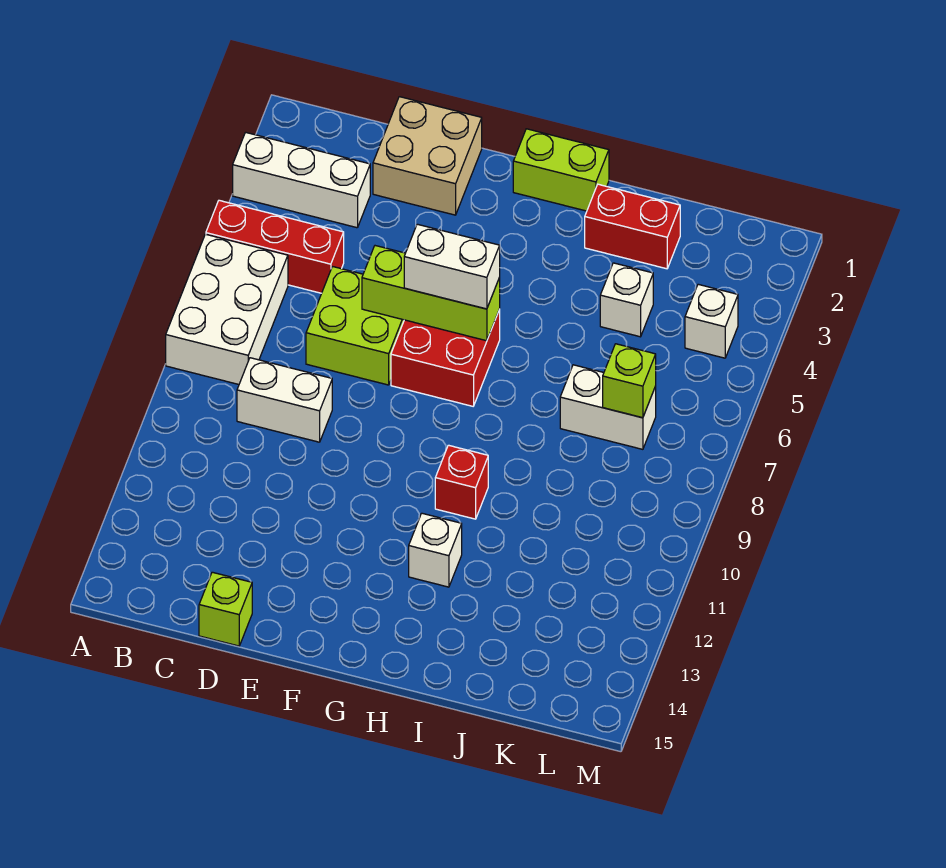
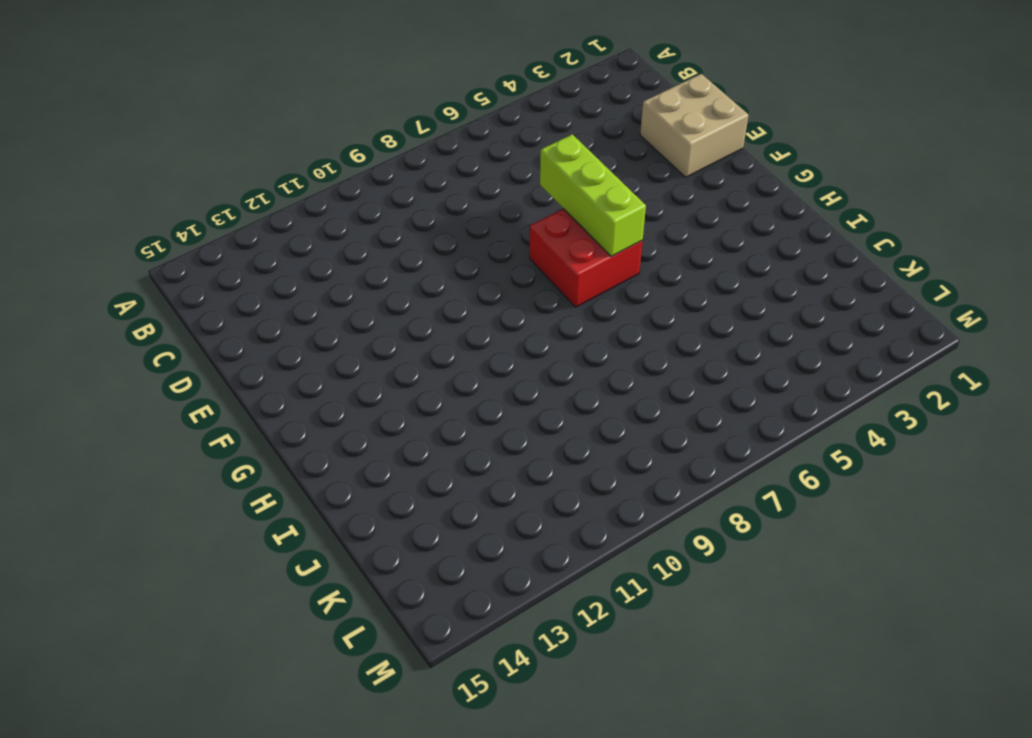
none -> white brick A3:C3 level 1
none -> red brick A5:C5 level 1
none -> white brick A6:B8 level 1

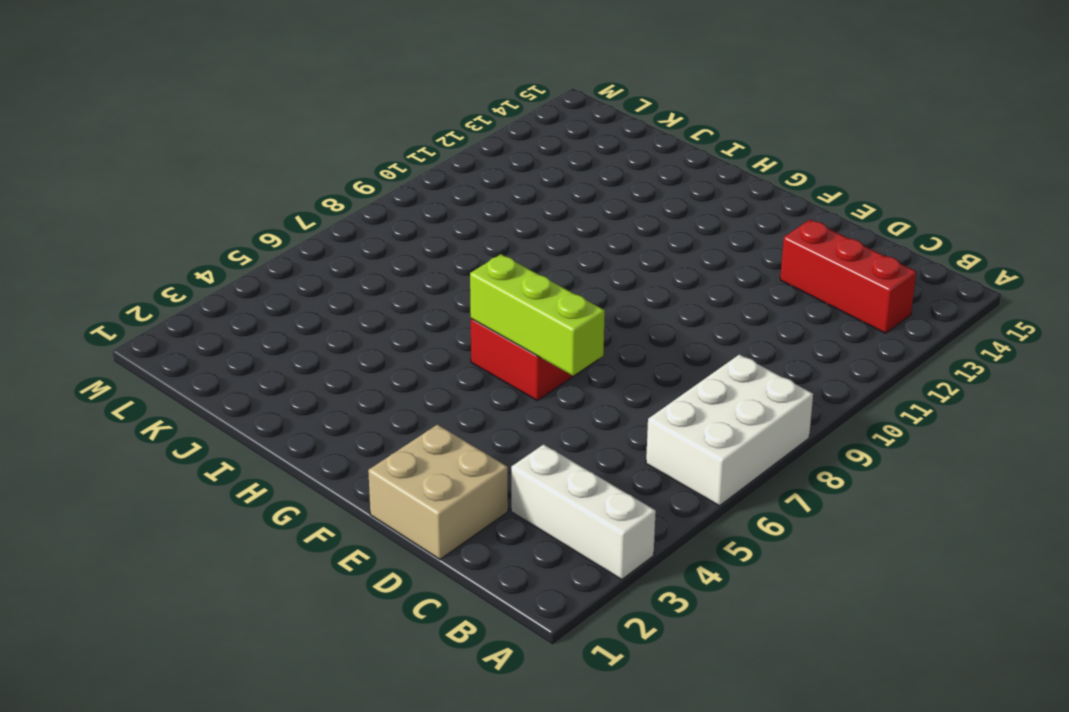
red brick B13:D13 level 1 -> red brick A5:C5 level 1
none -> white brick C9:D9 level 1
none -> lime brick D6:E7 level 1
none -> lime brick D15 level 1

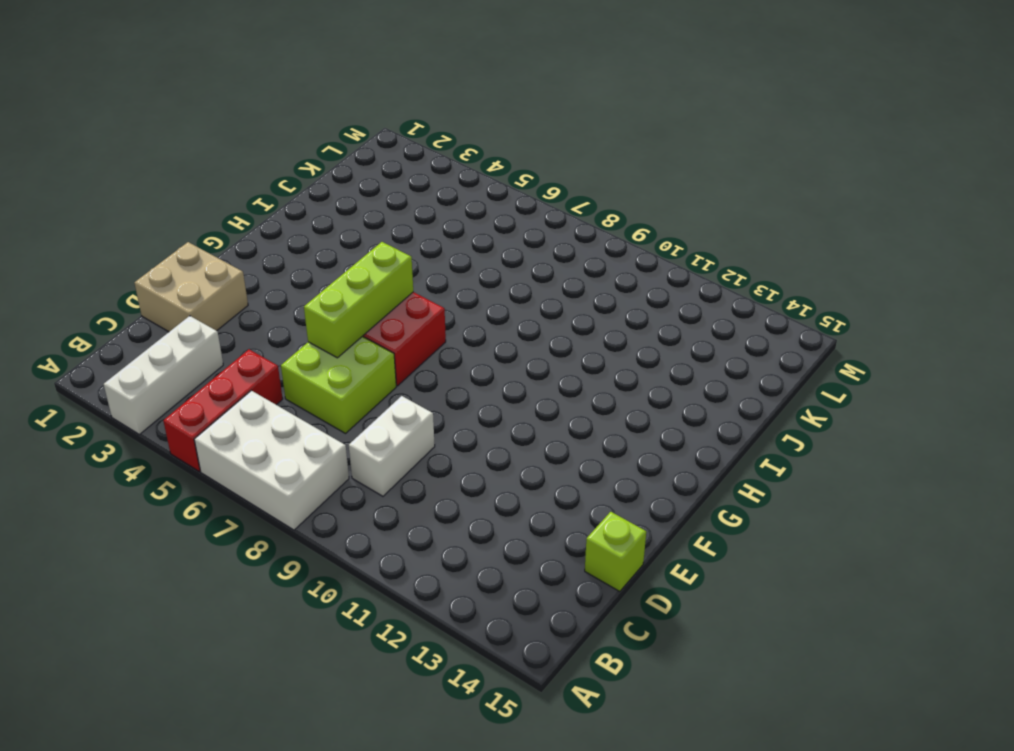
none -> lime brick G1:H1 level 1
none -> red brick H10 level 1
none -> white brick H12 level 1

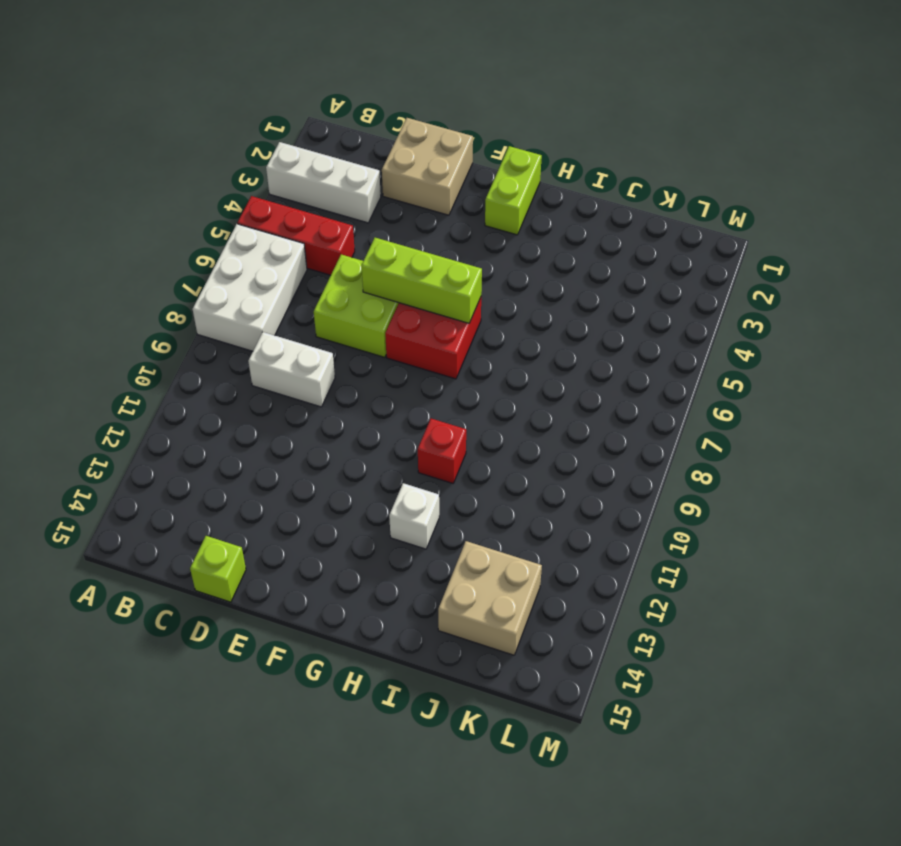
lime brick G1:G2 level 1 -> lime brick G1:H1 level 1
tan brick J13:K14 level 1 -> none
none -> red brick I2:J2 level 1
none -> white brick J4 level 1
none -> white brick J7:K7 level 1

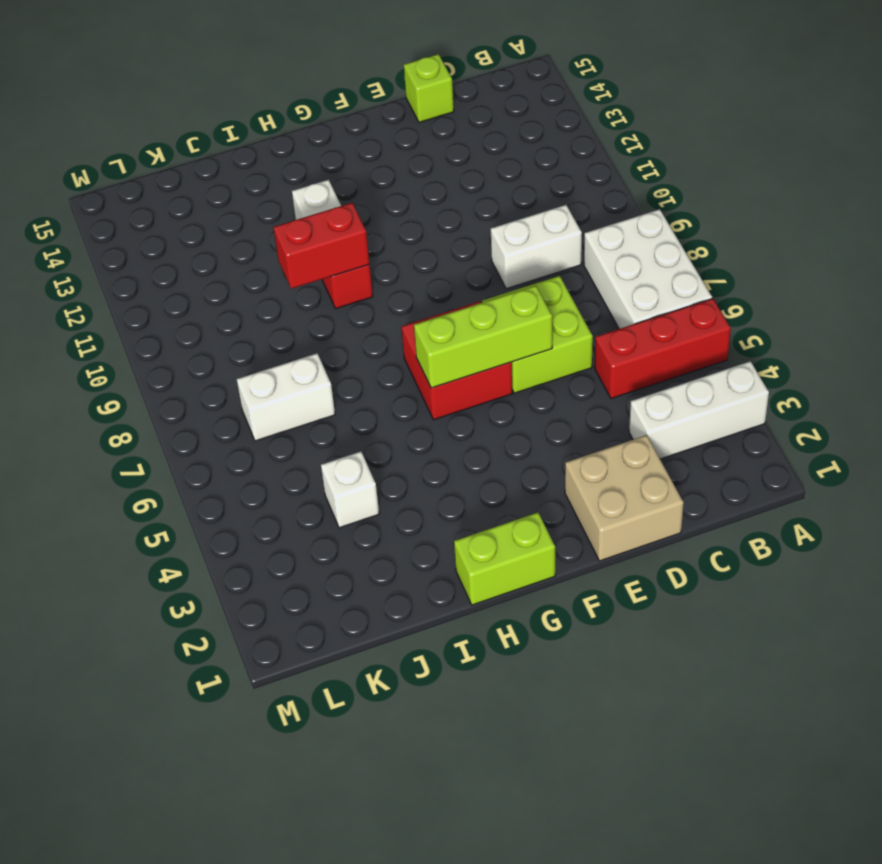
red brick H10:I10 level 2 -> red brick I2:J2 level 1
none -> white brick L4 level 1
none -> lime brick K7 level 2
none -> white brick F6:G6 level 3

